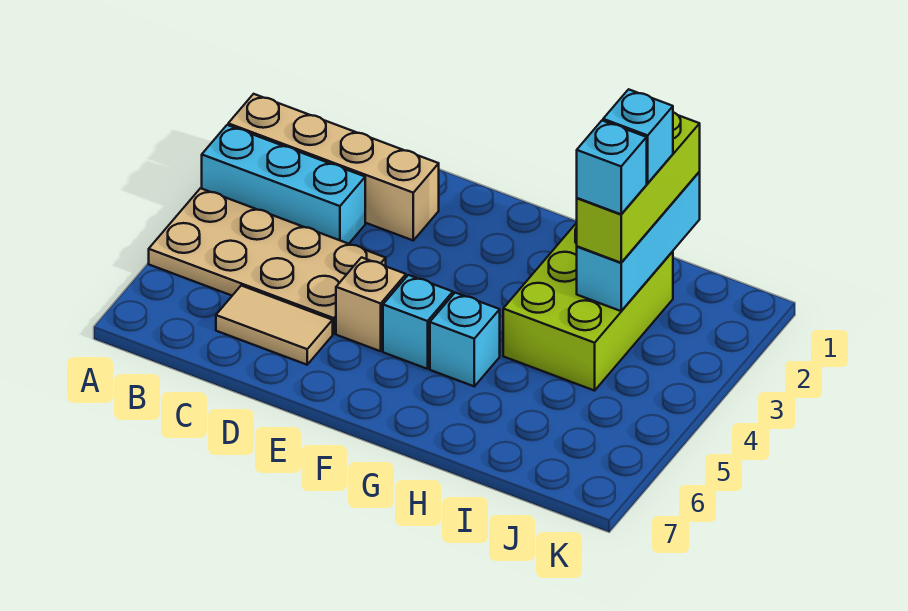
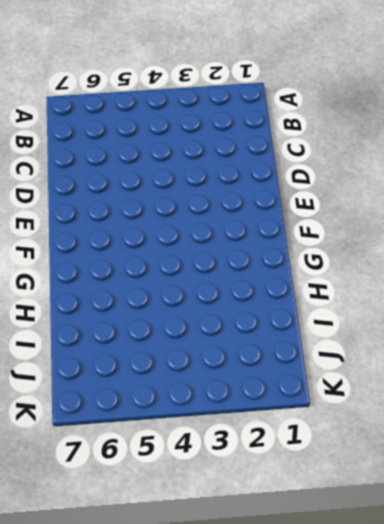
none -> tan brick A2:D2 level 1
none -> cyan brick A3:C3 level 1
none -> tan plate A4:D5 level 1

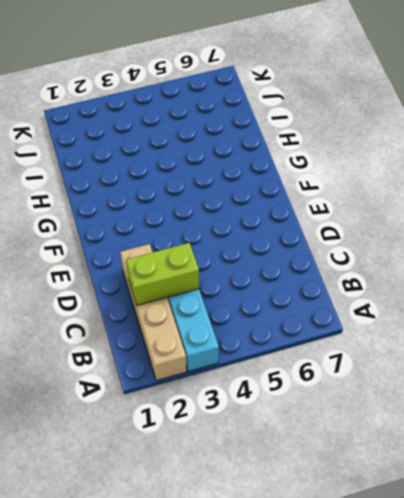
lime brick C2:C3 level 2 -> none
none -> tan plate A4:D5 level 1
none -> tan tile C6:D6 level 1
none -> tan brick E5 level 1

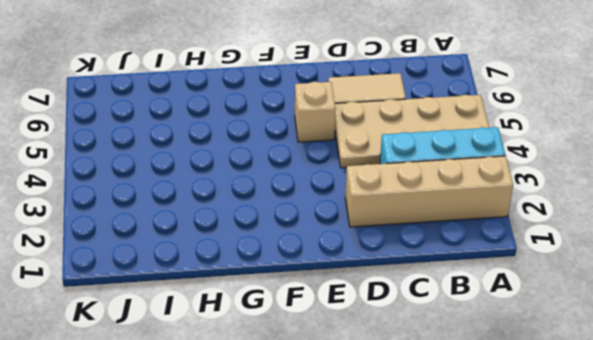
none -> cyan brick F5 level 1
none -> cyan brick G5 level 1
none -> lime brick H2:I4 level 1

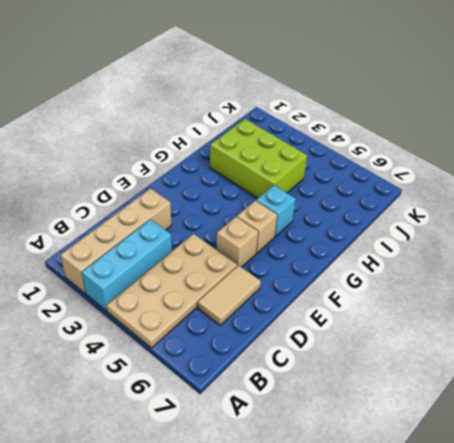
tan brick F5 level 1 -> cyan brick F5 level 1
none -> cyan brick I1:I3 level 2
none -> lime brick I1:I3 level 3
none -> cyan brick I2 level 4

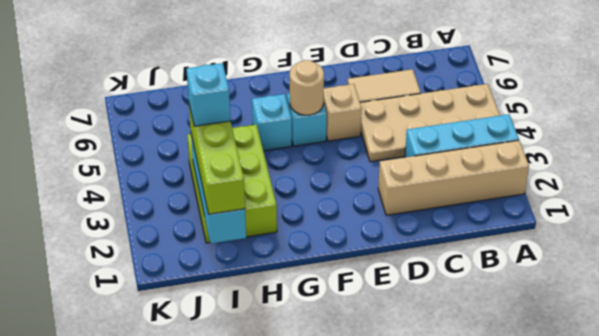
tan round brick F5 level 2 -> none
none -> cyan brick I2 level 4

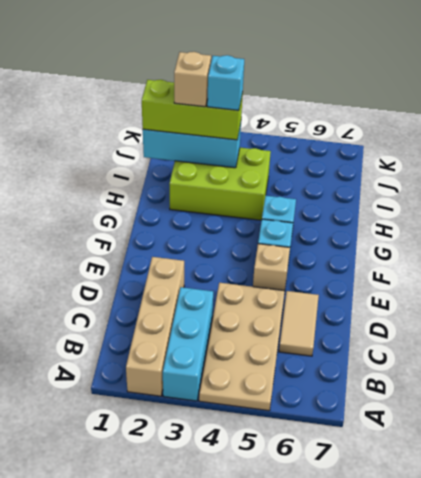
tan brick I2 level 4 -> cyan brick I2 level 4

